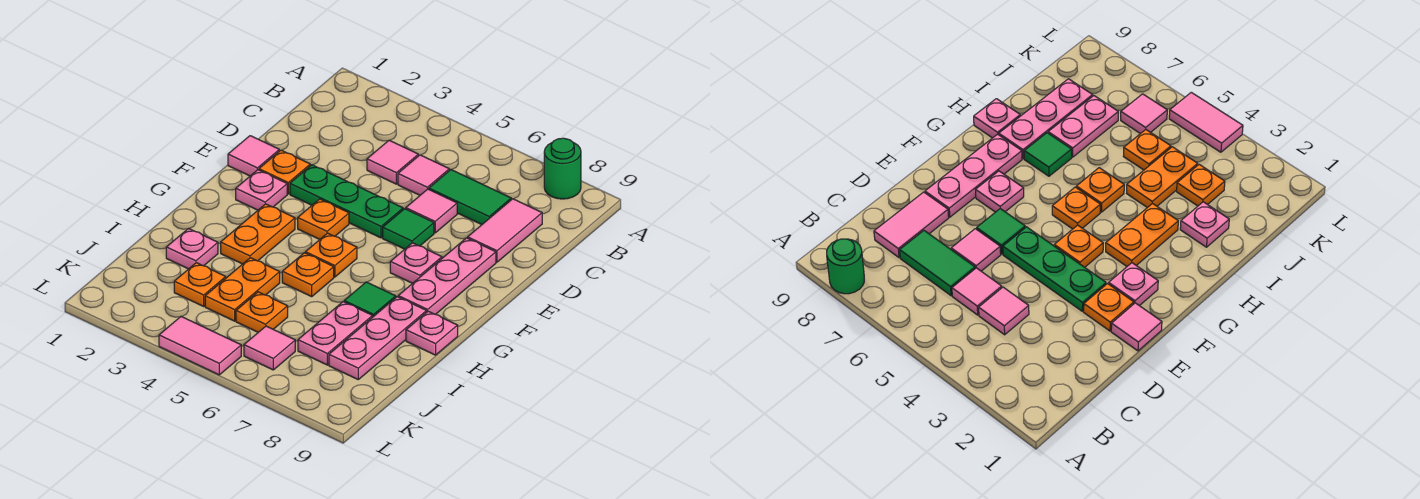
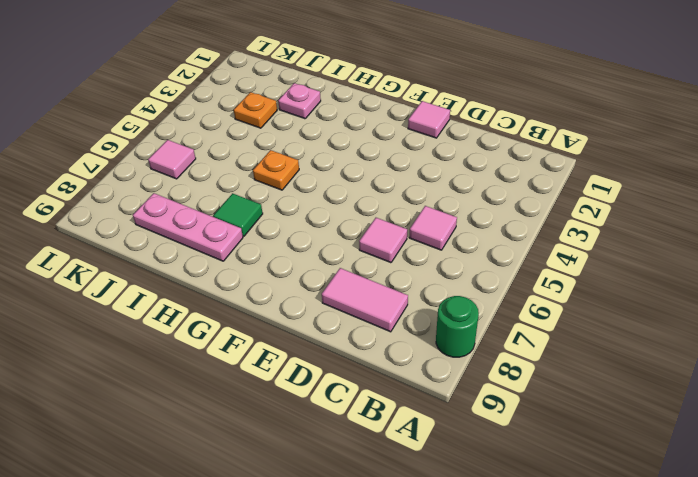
none -> pink tile C4 level 1
none -> green tile C6:C7 level 1
none -> orange plate E2 level 1

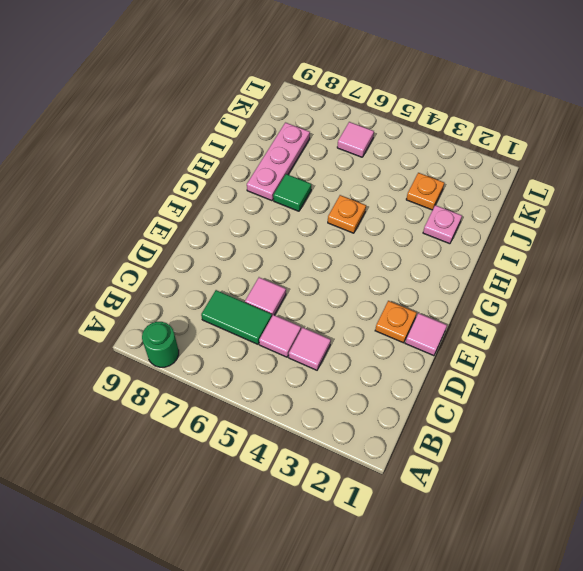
none -> pink tile C8:D8 level 1
none -> green plate E3:E5 level 1
none -> green tile E6 level 1

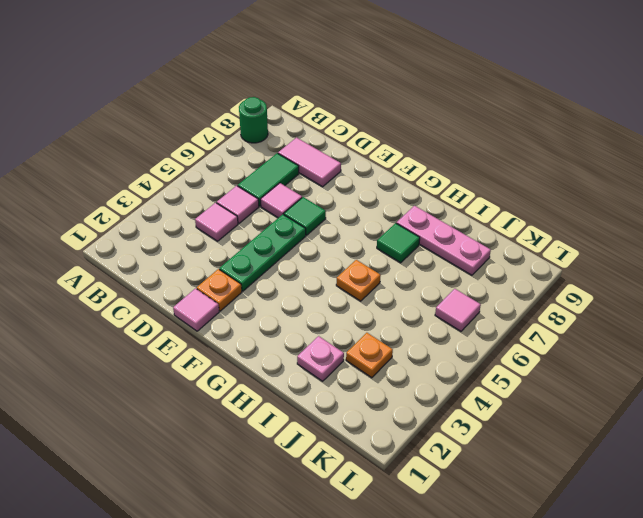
none -> pink plate E8:G8 level 1
none -> pink plate F2 level 1
none -> orange plate F4 level 1

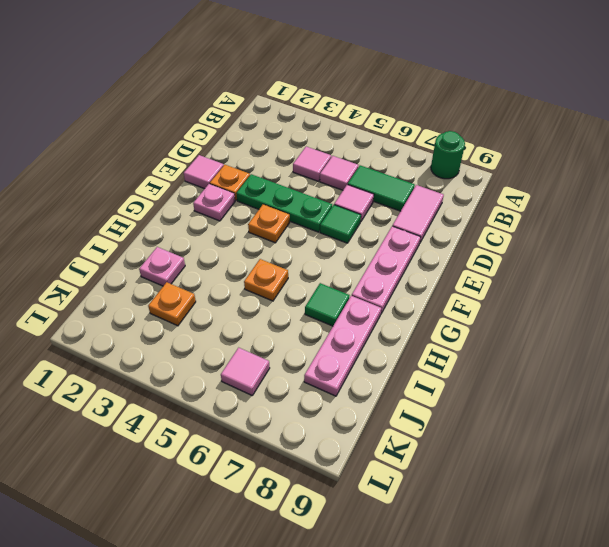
none -> pink plate F7 level 1
none -> orange plate G3:H3 level 1
none -> orange plate G5 level 1

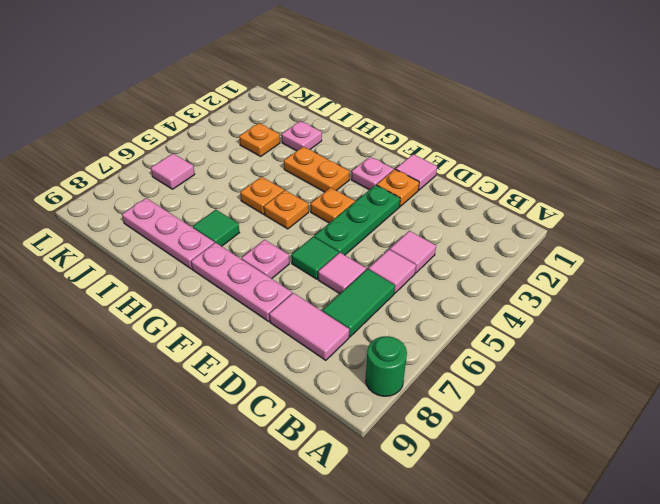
none -> pink plate H9 level 1
none -> orange plate I4:J4 level 1
none -> pink plate I7:J7 level 1

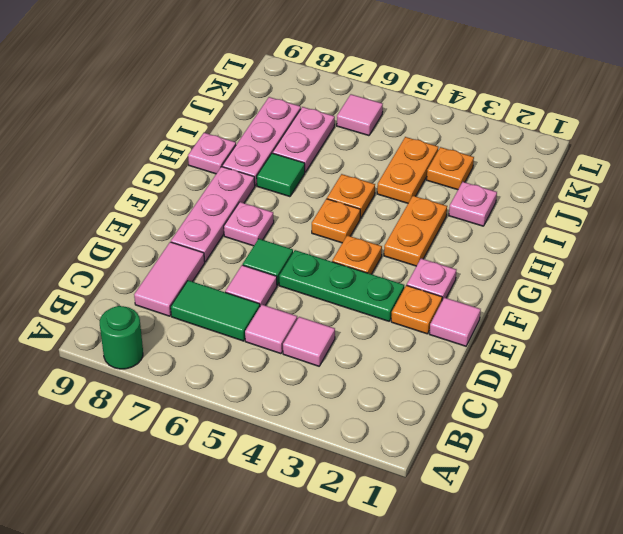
none -> orange plate J5 level 1
none -> pink tile L4:L5 level 1

